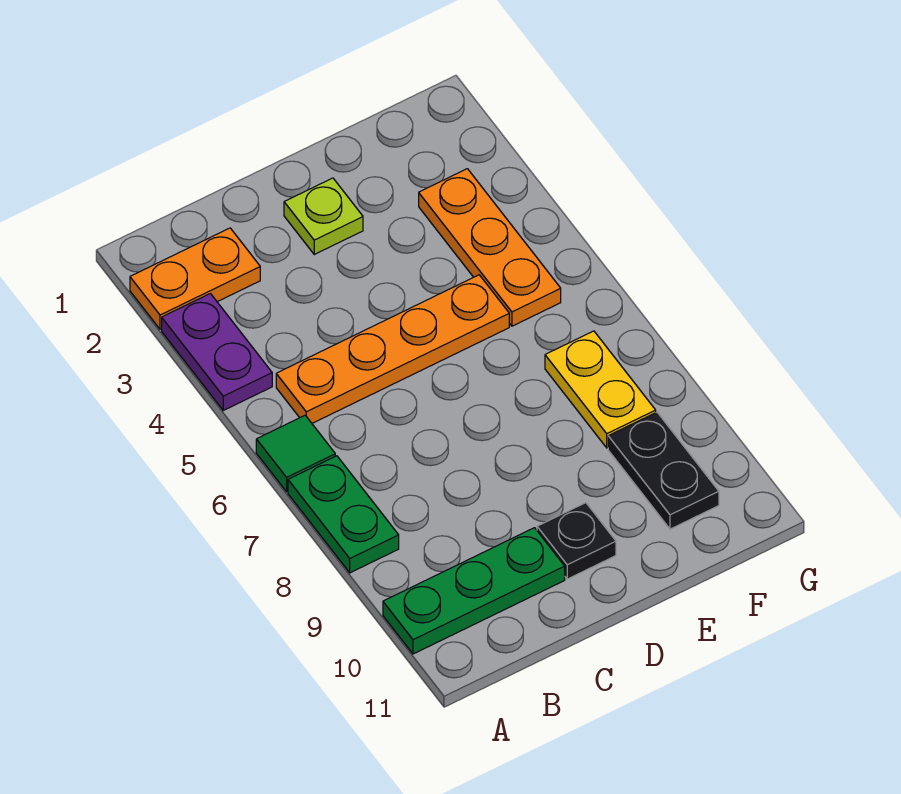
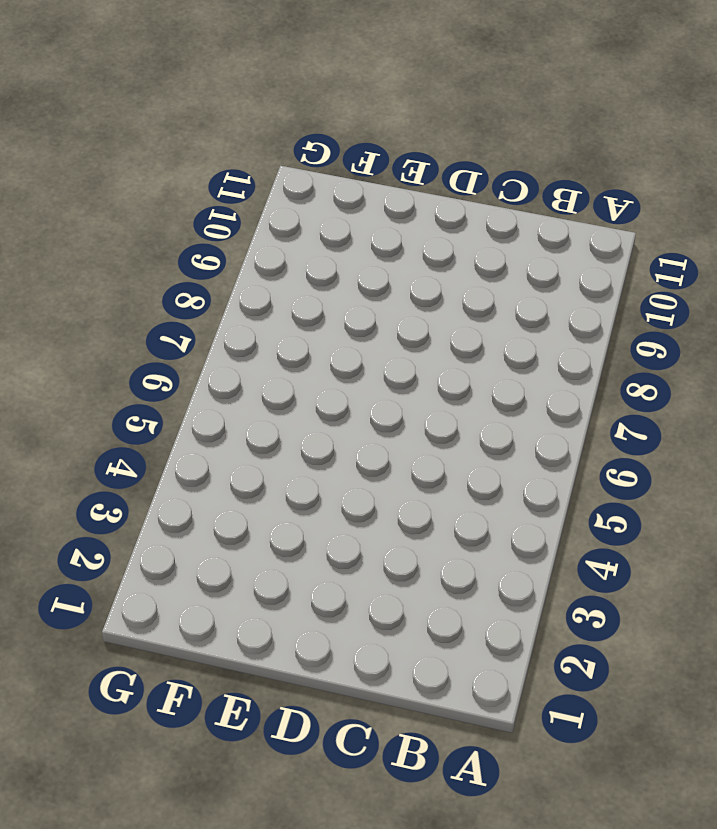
none -> orange plate A2:B2 level 1
none -> purple plate A3:A4 level 1

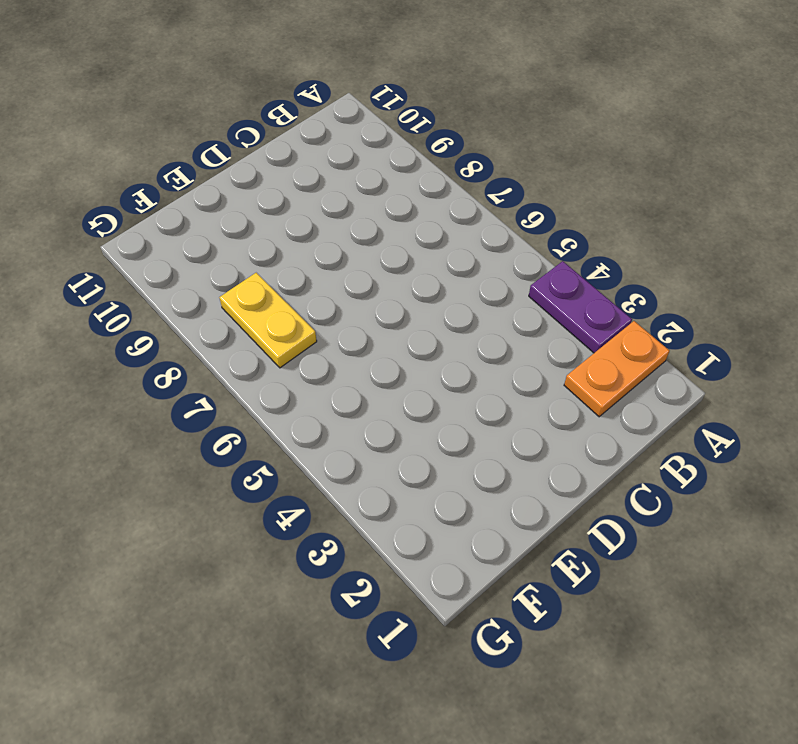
none -> green tile A6 level 1
none -> green plate A7:A8 level 1

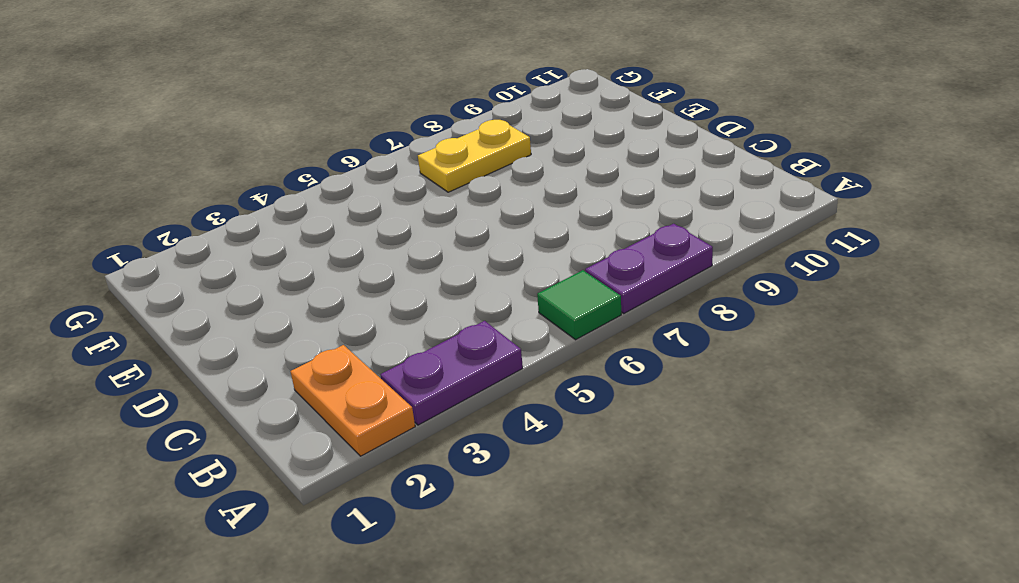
purple plate A7:A8 level 1 -> green plate A7:A8 level 1
none -> green plate A10:C10 level 1
none -> orange plate B5:E5 level 1

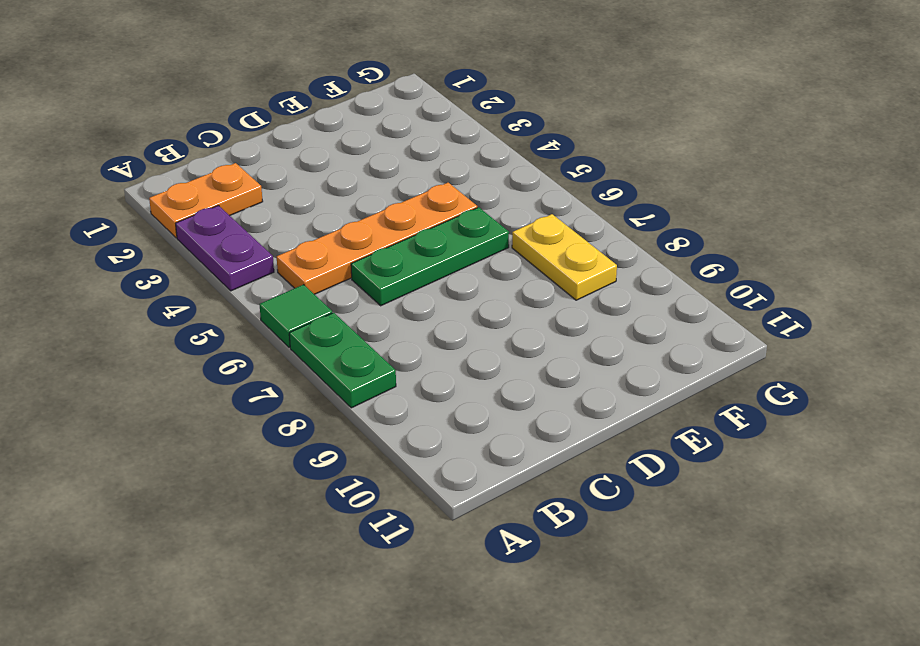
green plate C6:E6 level 1 -> green plate A10:C10 level 1
none -> lime plate D2 level 1
none -> black plate D10 level 1

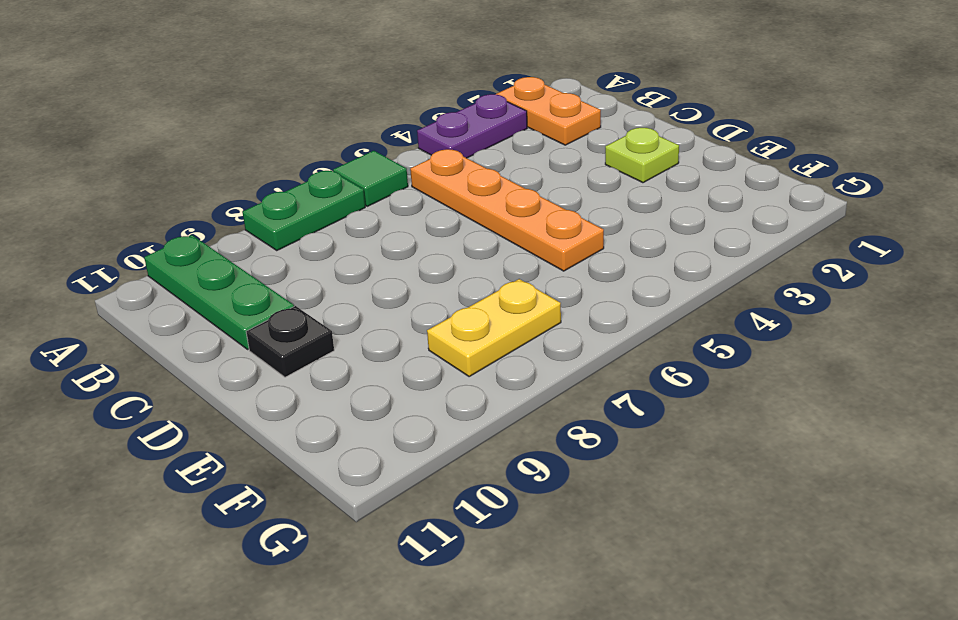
none -> orange plate F3:F5 level 1
none -> black plate F9:F10 level 1

